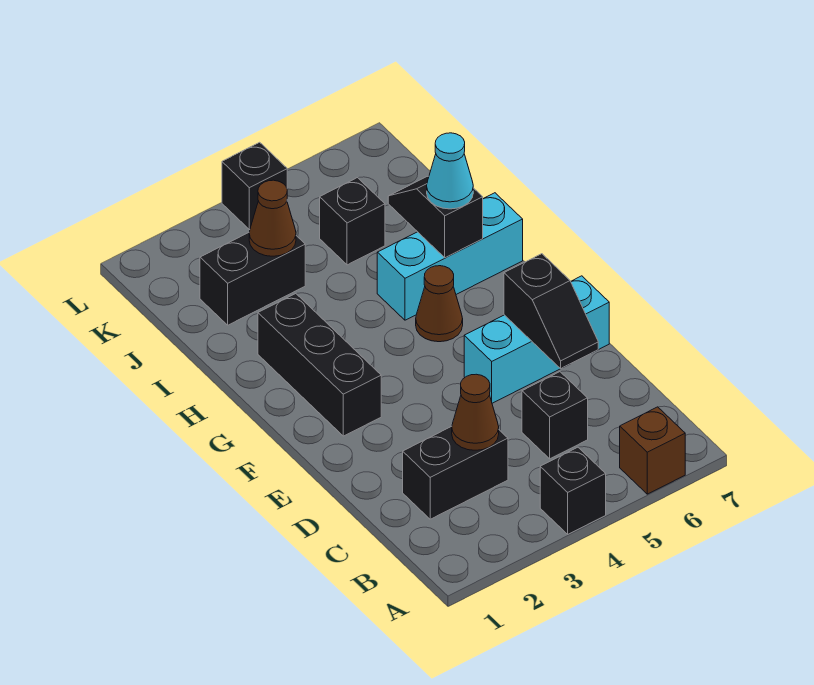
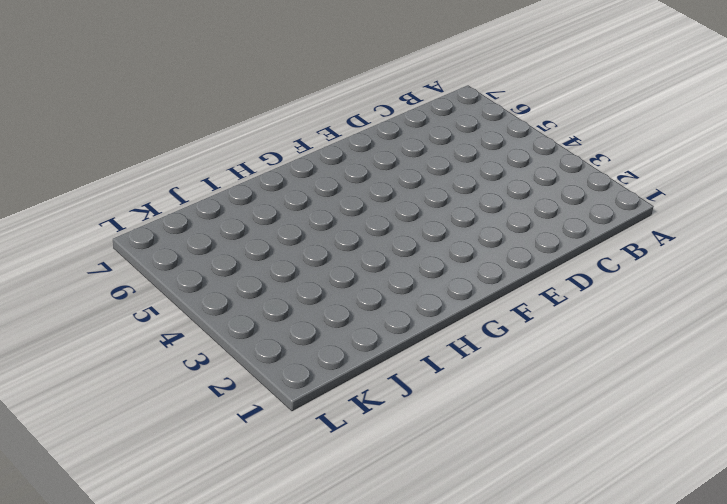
none -> black brick A4 level 1
none -> brown brick A6 level 1
none -> black brick C2:C3 level 1

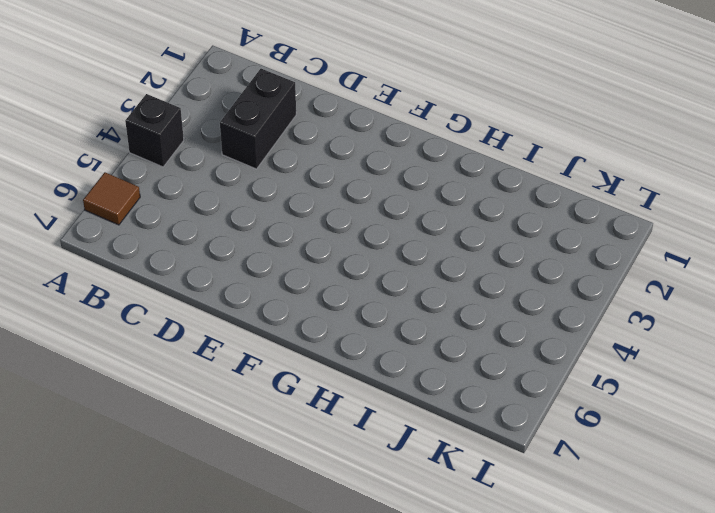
brown tile A6 level 1 -> brown brick A6 level 1
none -> black brick C5 level 1
none -> cyan brick E5:E7 level 1
none -> black brick F2:H2 level 1

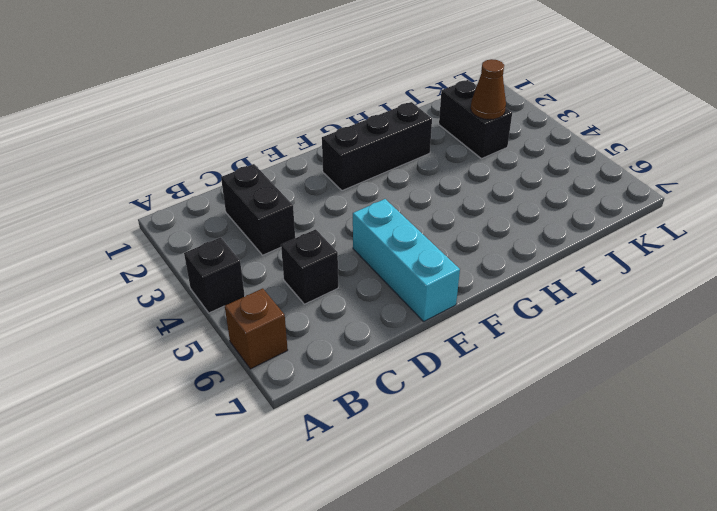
none -> brown cone G5 level 1
none -> cyan brick H5:H7 level 1
none -> black brick J5 level 1

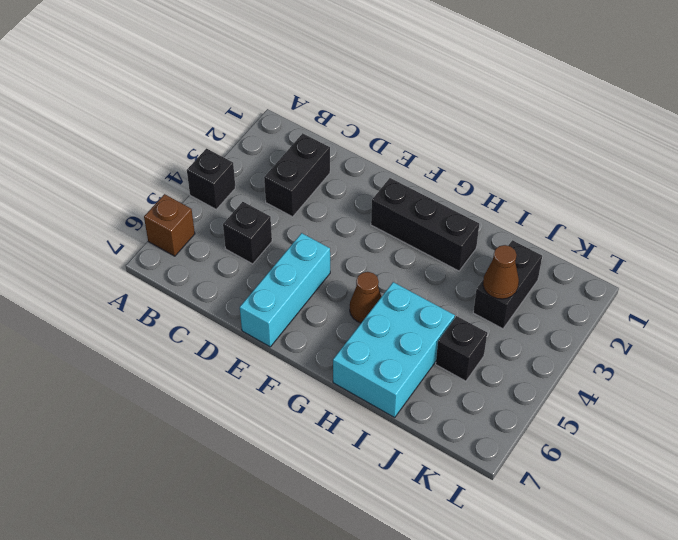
cyan brick H5:I7 level 1 -> cyan brick H5:H7 level 1
none -> black brick L4 level 1
none -> brown cone C3 level 2
none -> black slope D6:E6 level 2 top E

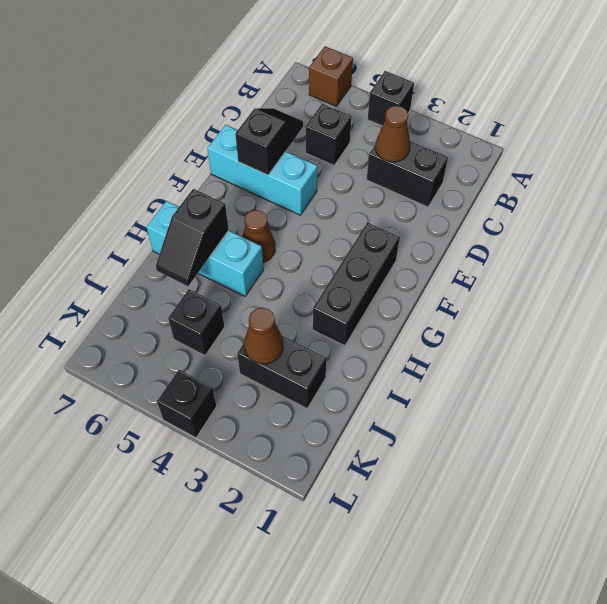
none -> cyan cone H6 level 3

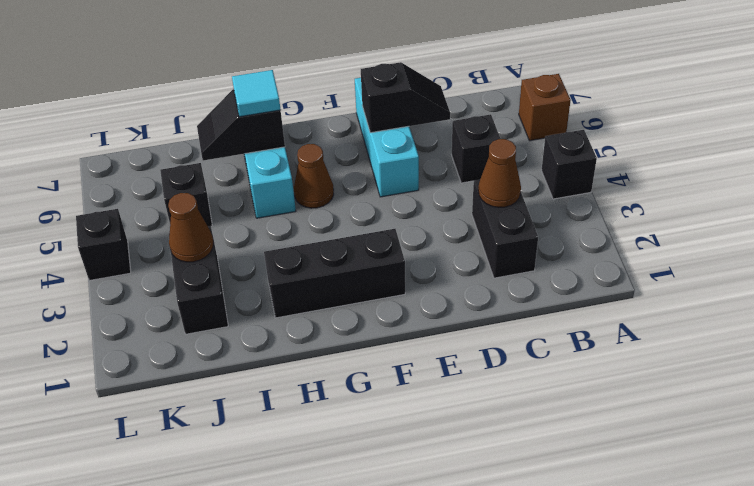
cyan tile H6 level 3 -> cyan cone H6 level 3

